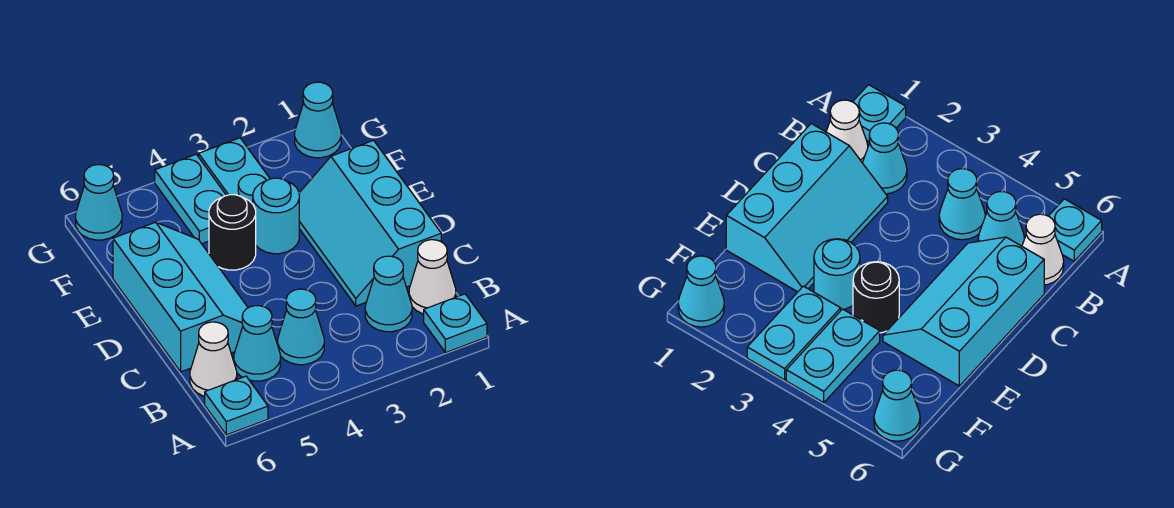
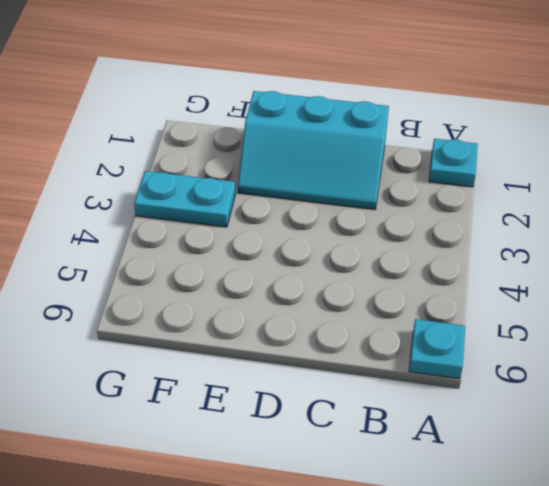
none -> white cone B1 level 1
none -> cyan cone B2 level 1
none -> cyan cone B4 level 1

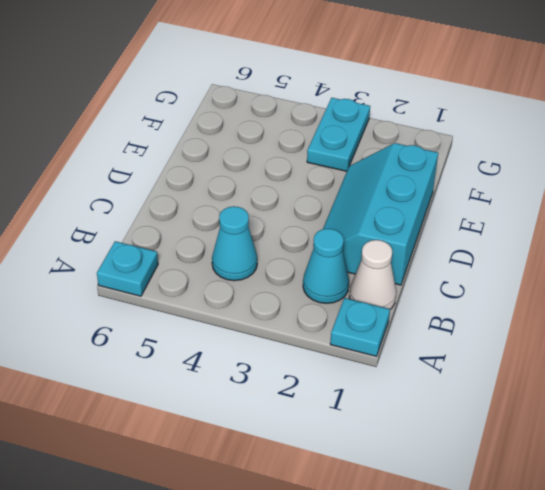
none -> cyan cone B5 level 1
none -> white cone B6 level 1
none -> cyan slope C5:E6 level 1 top 6

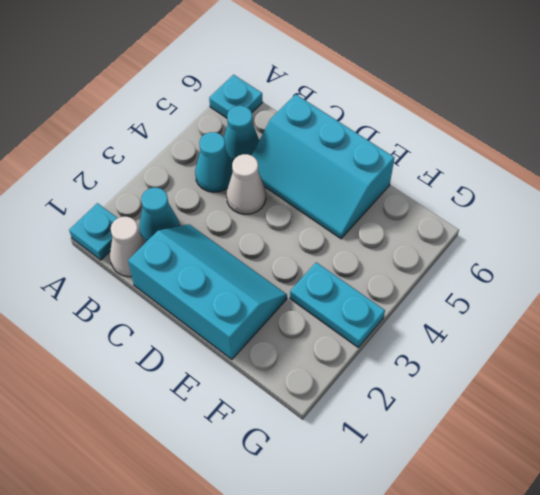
white cone C4 level 1 -> white cone B6 level 1
none -> cyan round brick E3 level 1
none -> black round brick E4 level 1
none -> cyan plate F4:G4 level 1

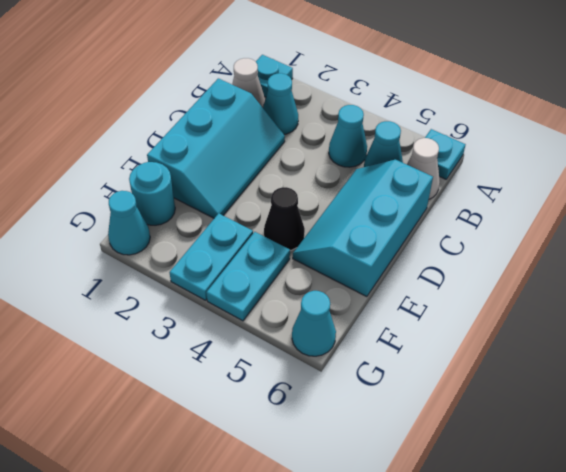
black cone E4 level 1 -> black round brick E4 level 1
cyan round brick F1 level 1 -> cyan round brick E3 level 1

